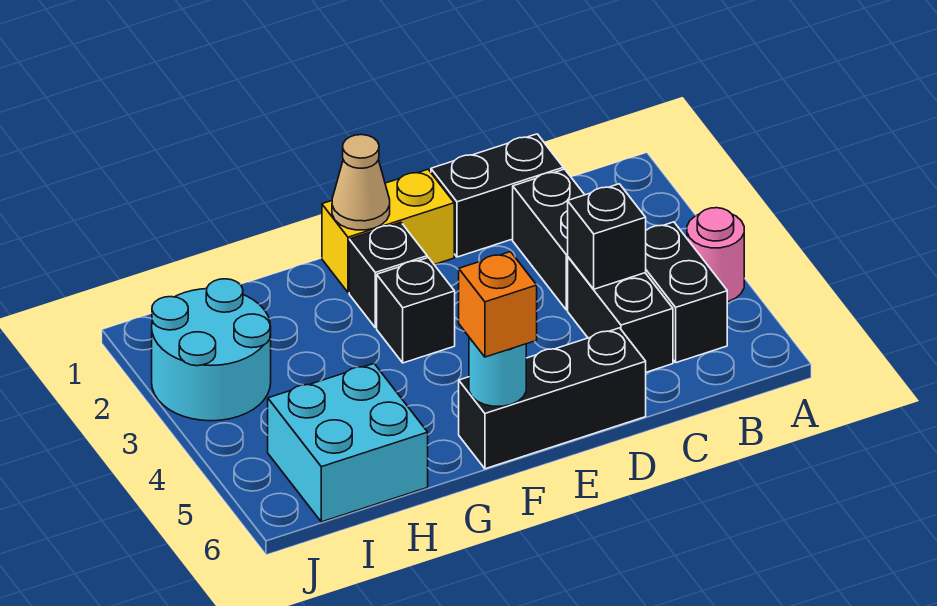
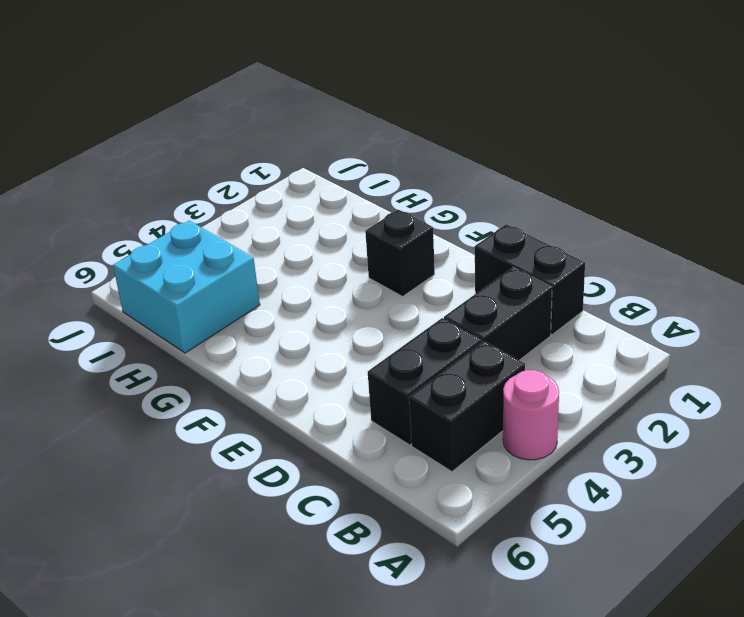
none -> black brick D6:F6 level 1
none -> yellow brick E1:F1 level 1
none -> black brick F3 level 1

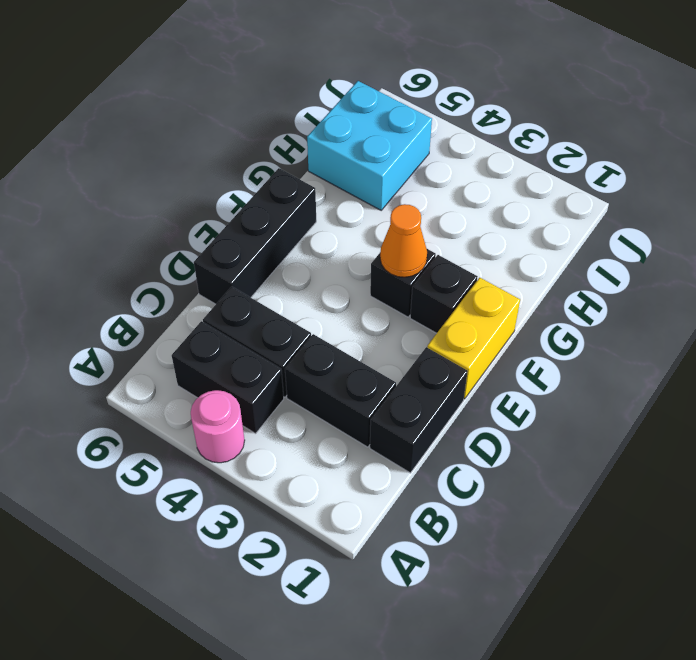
orange cone F3 level 2 -> none
none -> cyan round brick I2:J3 level 1
none -> black brick C4 level 2
none -> tan cone F1 level 2

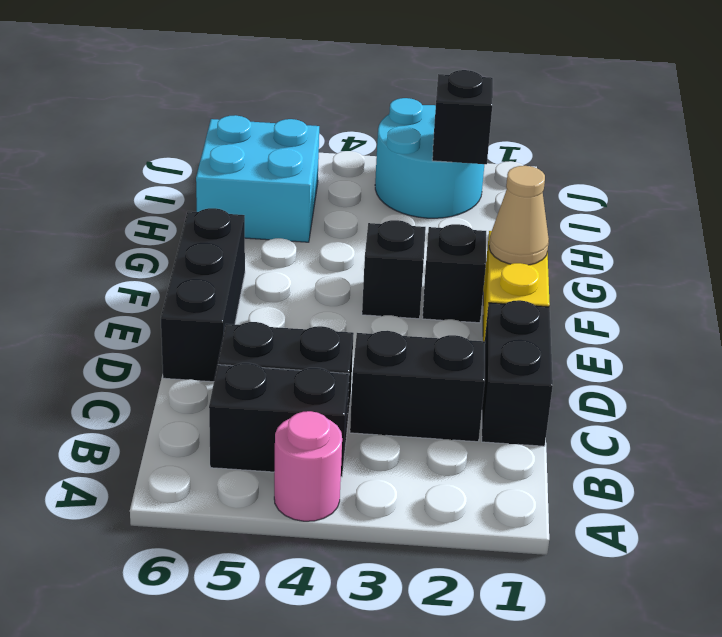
black brick I2 level 2 -> black brick C4 level 2
none -> cyan round brick F6 level 2
none -> orange brick F6 level 3

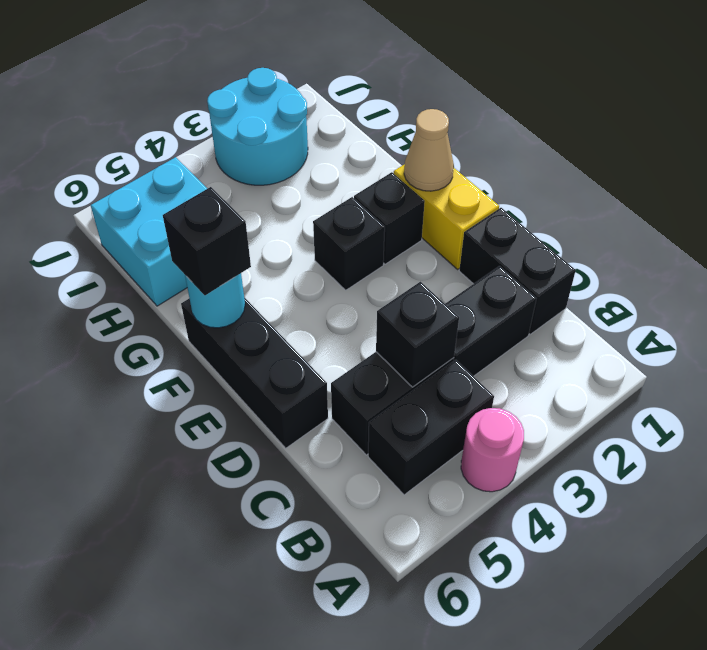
black brick F6 level 3 -> orange brick F6 level 3

